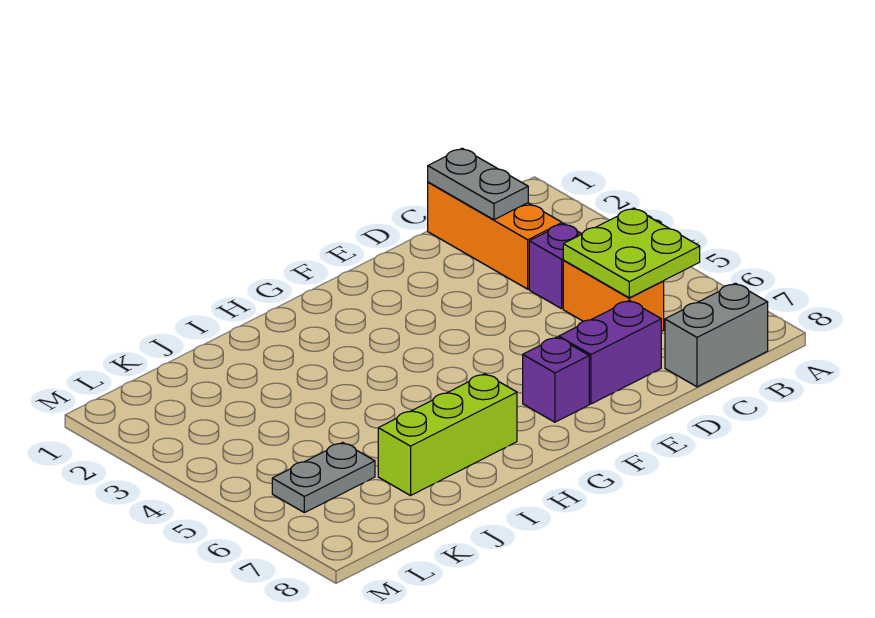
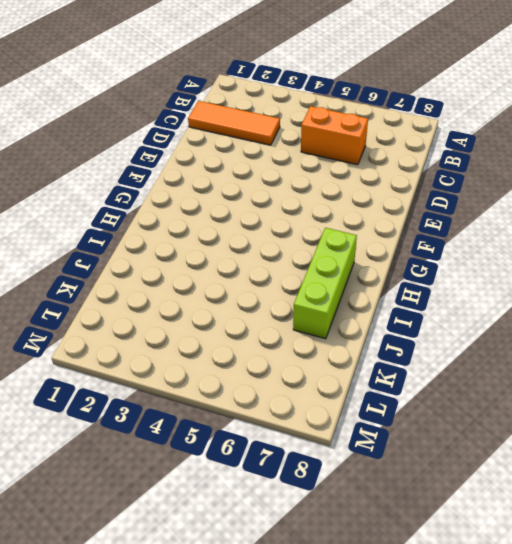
orange tile C1:C3 level 1 -> orange brick C1:C3 level 1
none -> grey brick B8:C8 level 1
none -> purple brick C4 level 1

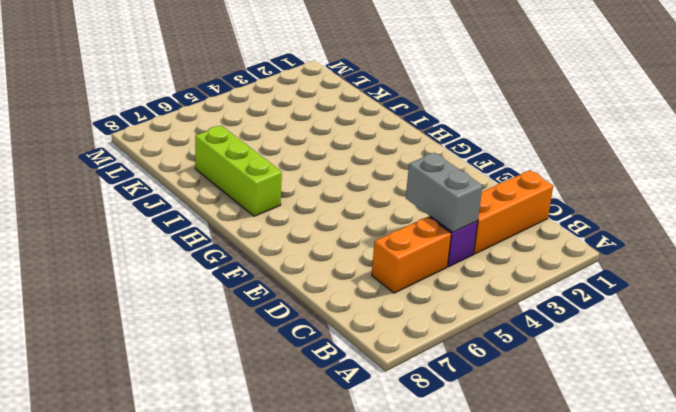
grey brick C4:D4 level 2 -> grey brick B8:C8 level 1
none -> purple brick D7:E7 level 1
none -> purple brick F7 level 1

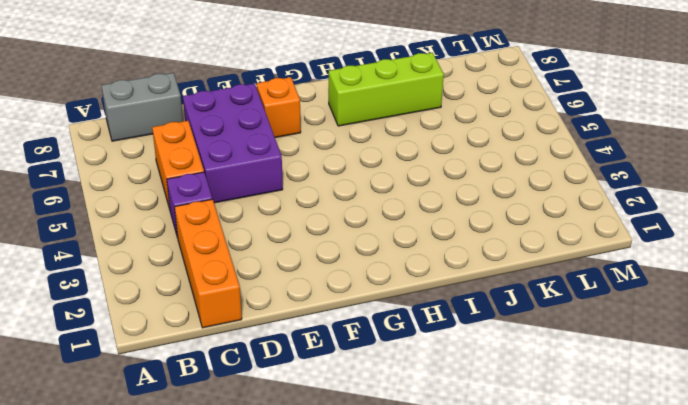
purple brick D5:E7 level 1 -> purple brick D7:E7 level 1
orange brick F7 level 1 -> purple brick F7 level 1
none -> grey plate K6:L6 level 1
none -> lime plate B5:C6 level 2

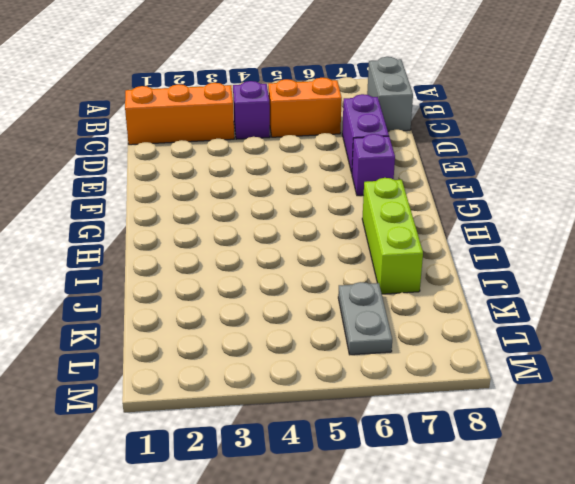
none -> lime plate B5:C6 level 2
none -> grey plate C1:C2 level 2

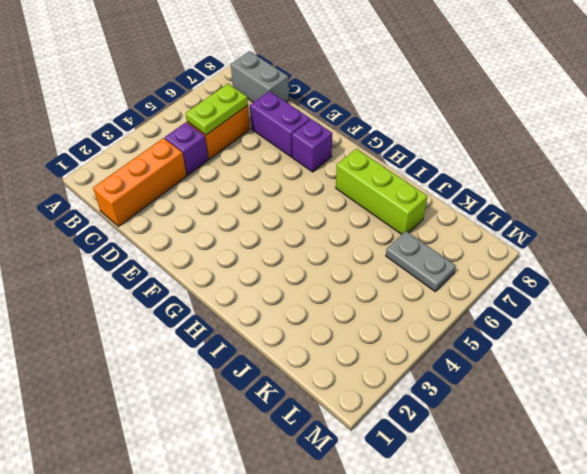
lime plate C5:C6 level 2 -> lime plate B5:C6 level 2
none -> grey plate C1:C2 level 2

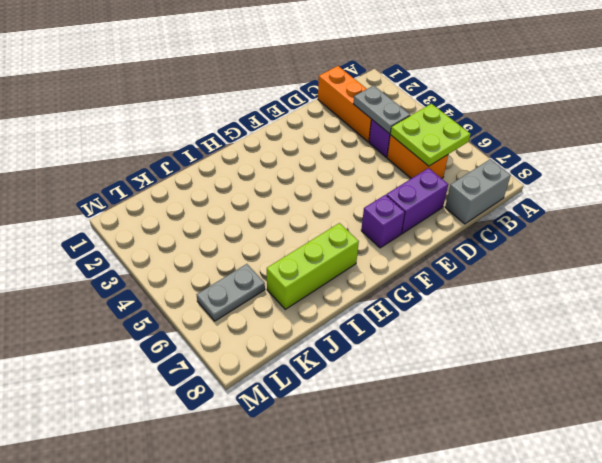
grey plate C3:C4 level 2 -> grey plate C1:C2 level 2

